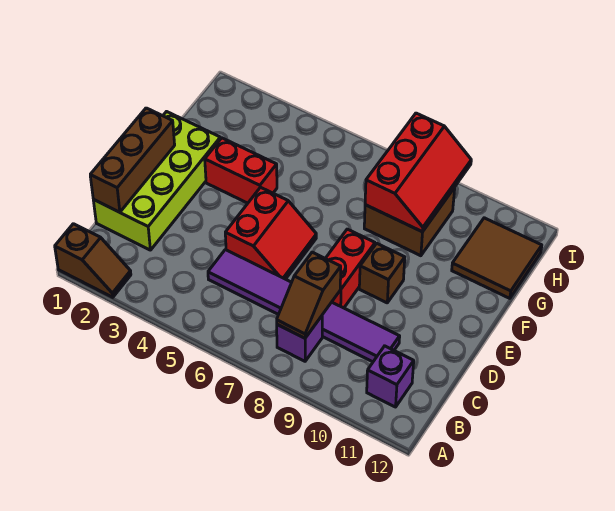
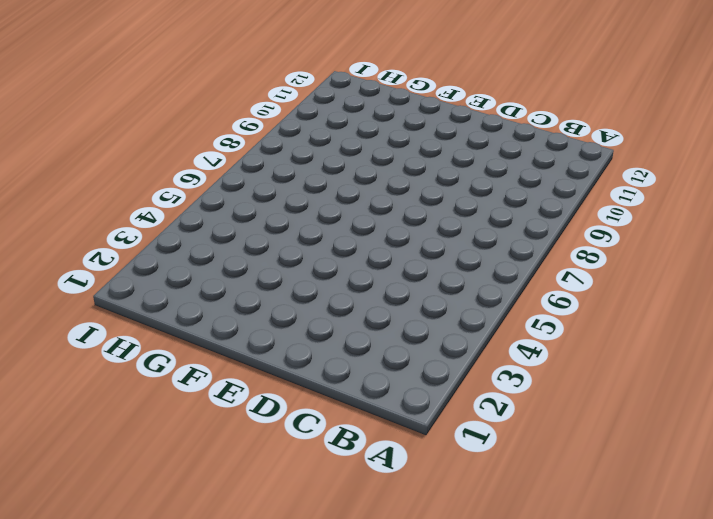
none -> brown slope A1:A2 level 1 top 1
none -> purple brick B8 level 1
none -> purple brick B11 level 1

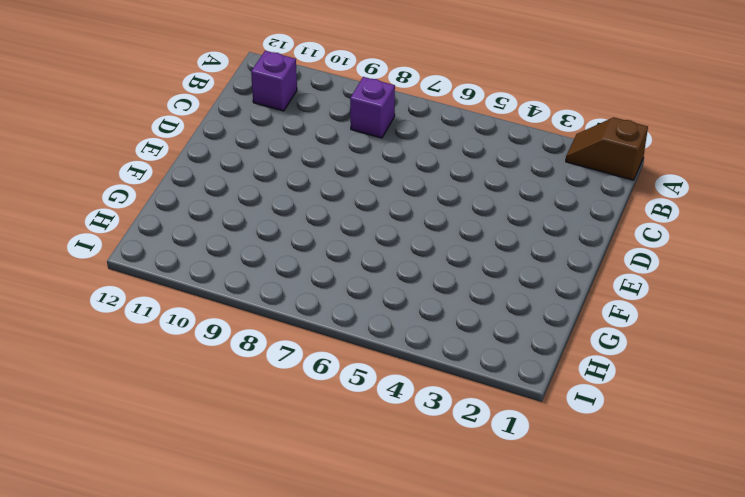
none -> lime brick C1:F2 level 1
none -> purple tile C5:C10 level 1
none -> red slope D5:E6 level 1 top 5

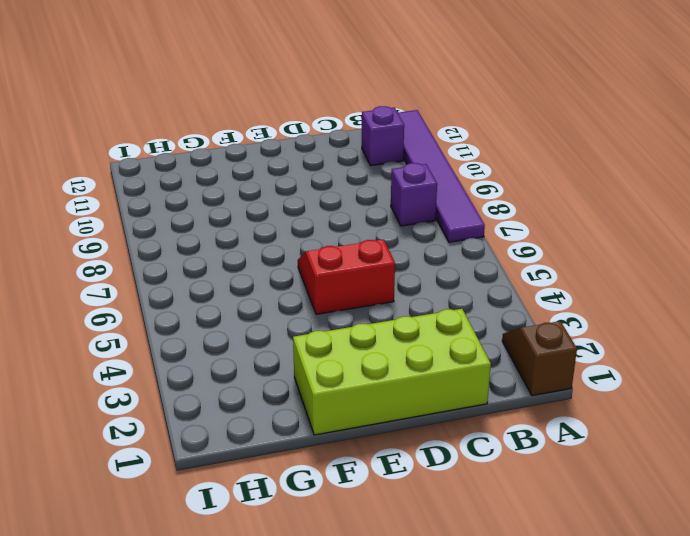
purple tile A7:A12 level 1 -> purple tile C5:C10 level 1
none -> red brick D8:E8 level 1
none -> brown brick E9 level 1
none -> red brick F3:F4 level 1

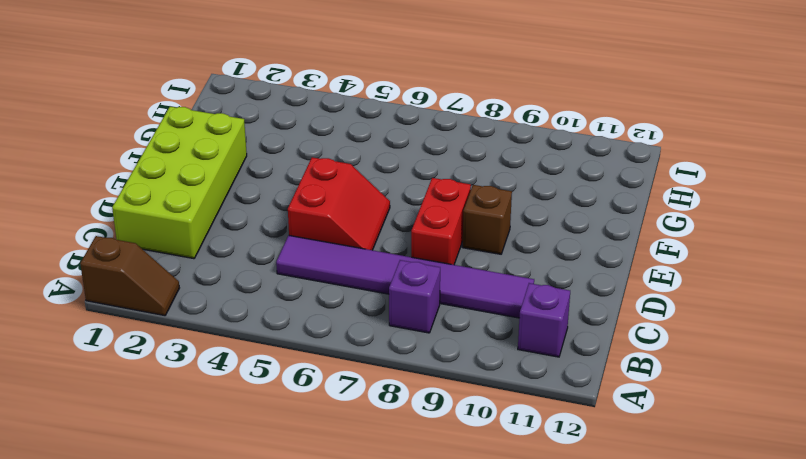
none -> red brick F3:F4 level 1
none -> brown brick G8:H9 level 1
none -> brown tile G11:H12 level 1

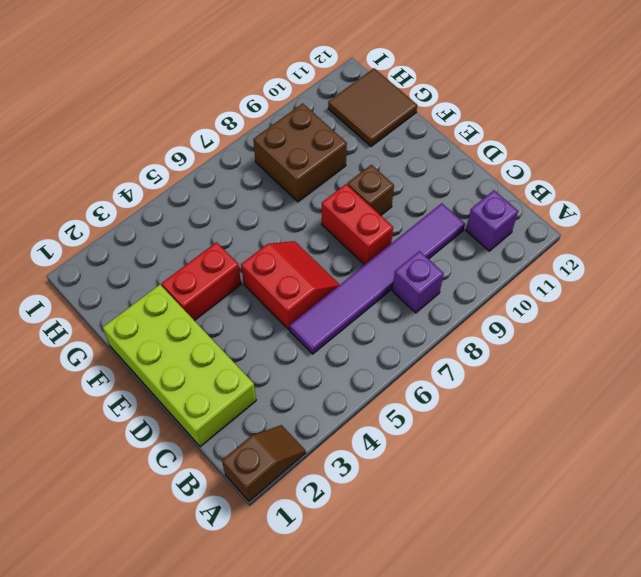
none -> brown slope B8:C8 level 2 top C
none -> brown brick C1:E1 level 2
none -> red slope G8:I9 level 2 top 8

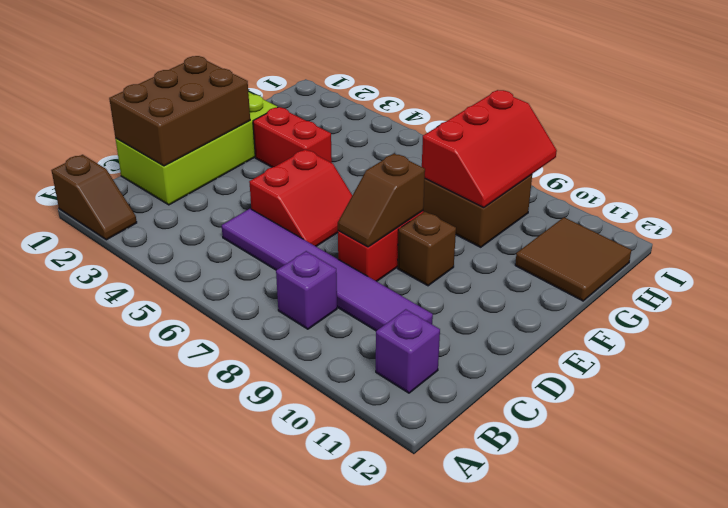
brown brick C1:E2 level 2 -> brown brick C1:E1 level 2
brown slope D8:E8 level 2 top E -> brown slope B8:C8 level 2 top C

